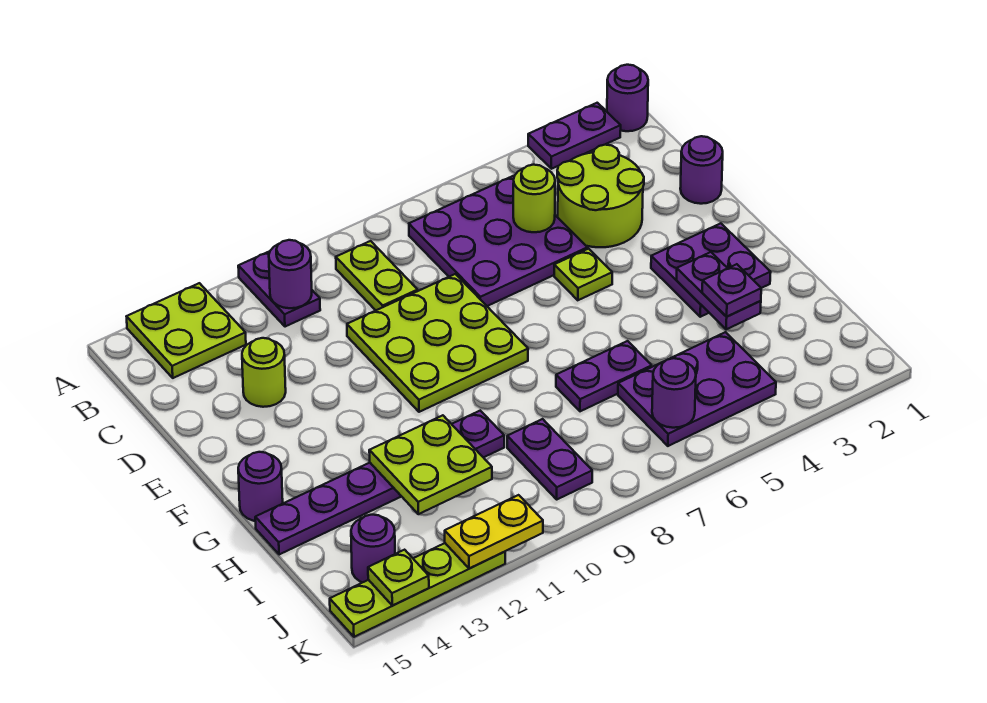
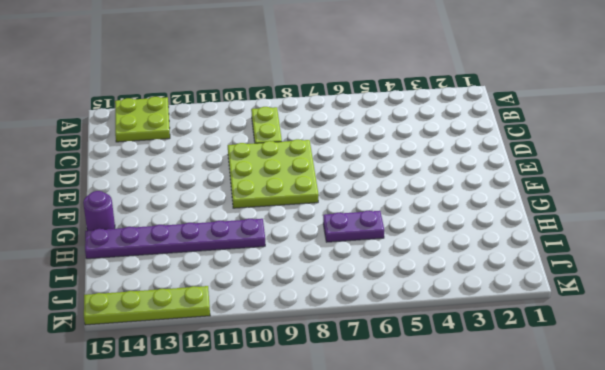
none -> purple round brick A1 level 1
none -> purple plate A2:A3 level 1
none -> purple plate A11:B11 level 1

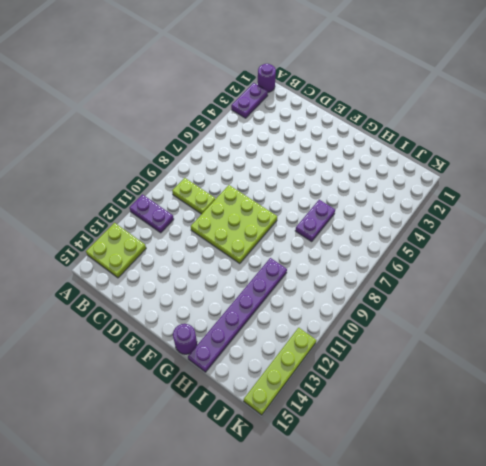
none -> purple plate B5:D7 level 1
none -> lime round brick C3:D4 level 1
none -> purple round brick D1 level 1

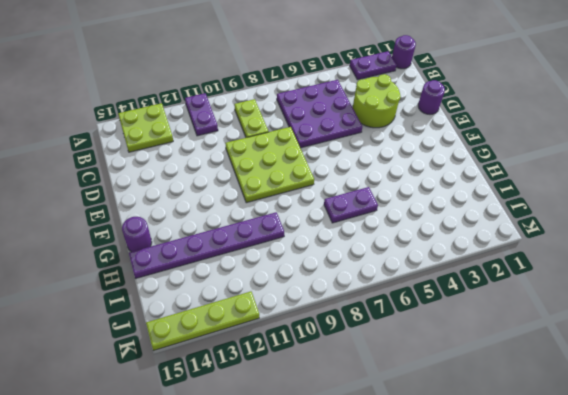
none -> lime round brick D13 level 1
none -> lime plate E5 level 1
none -> purple plate F2:G3 level 1

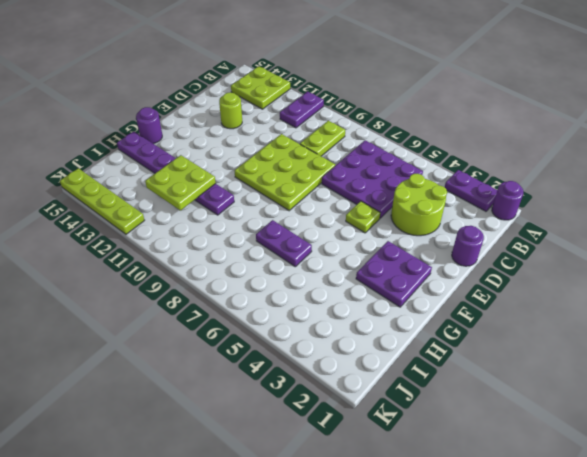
none -> purple plate I4:J6 level 1
none -> purple plate I9:J9 level 1
none -> purple round brick J14 level 1

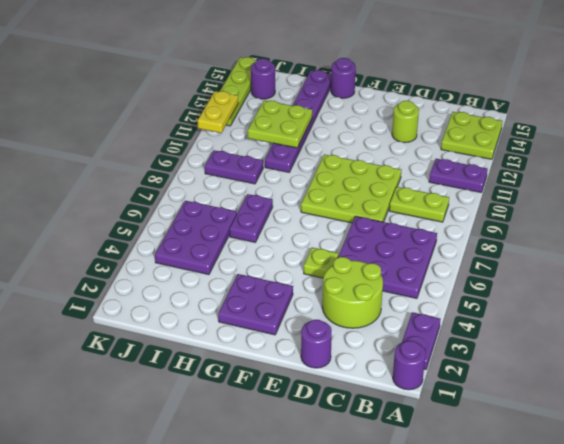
none -> purple round brick B11 level 2
none -> lime round brick C5 level 2
none -> purple plate G3:H3 level 2

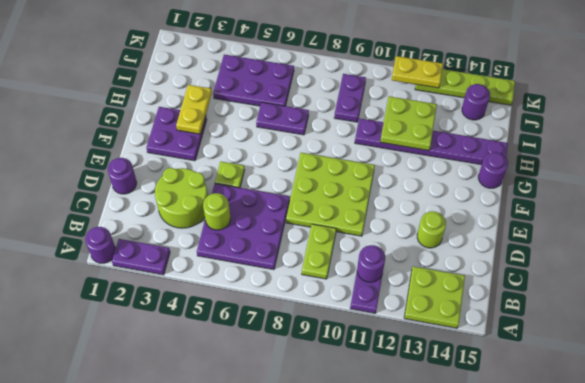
yellow plate G3:H3 level 2 -> purple plate G3:H3 level 2
none -> purple round brick J6 level 2
none -> lime plate K14 level 2
none -> purple plate H3 level 3

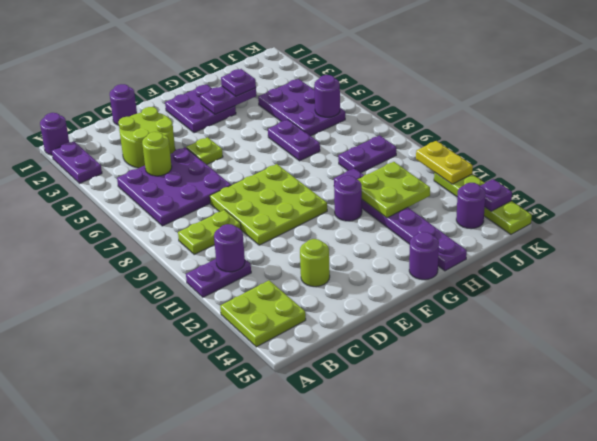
purple round brick G11 level 1 -> none
purple plate K14 level 2 -> lime plate K14 level 2

